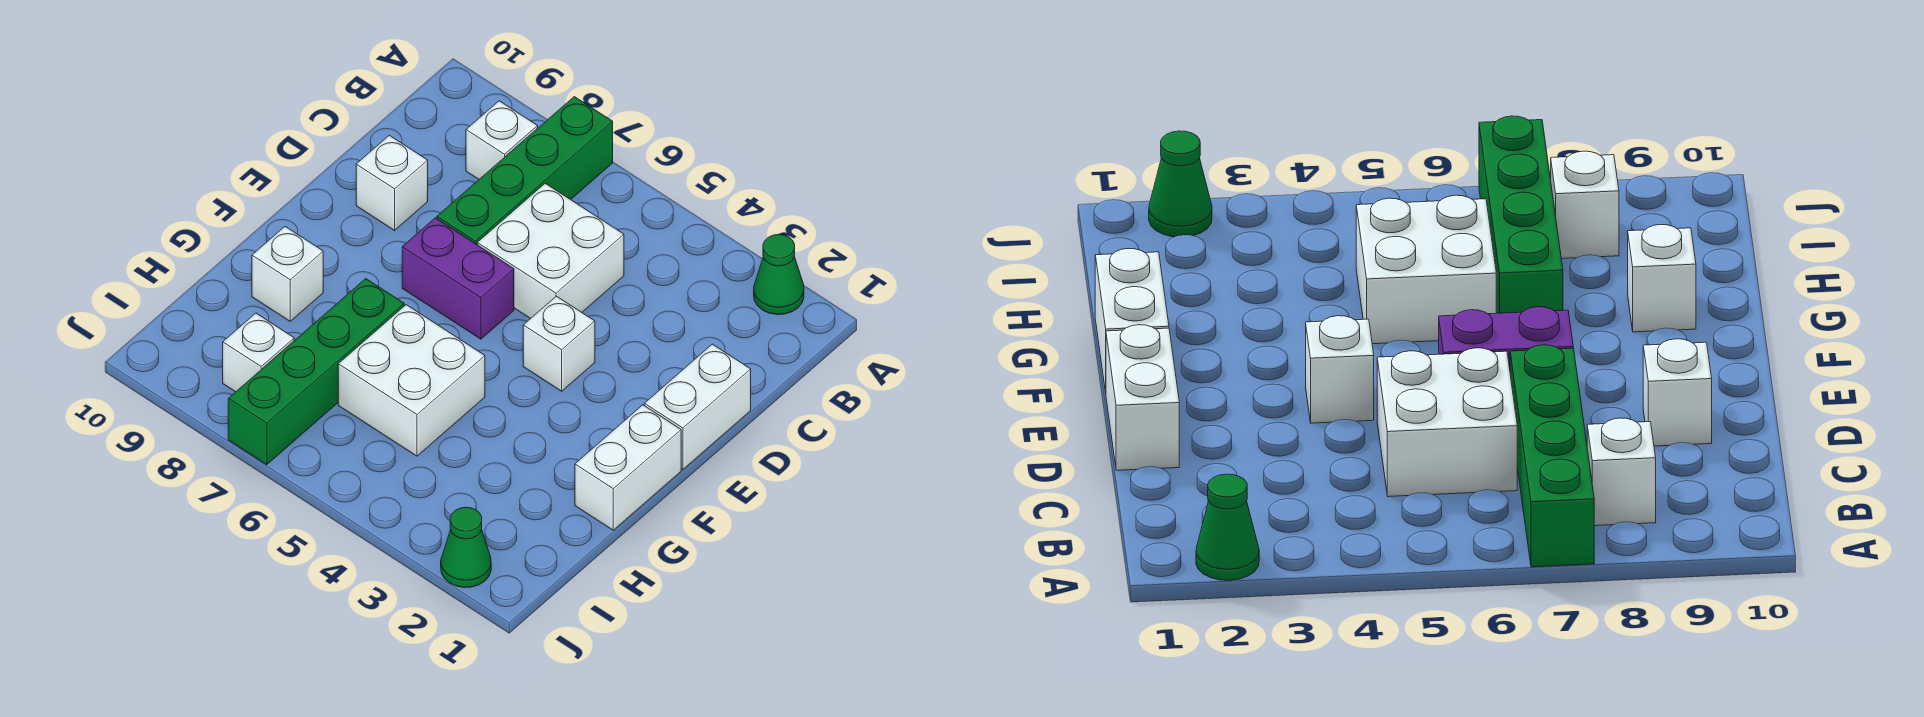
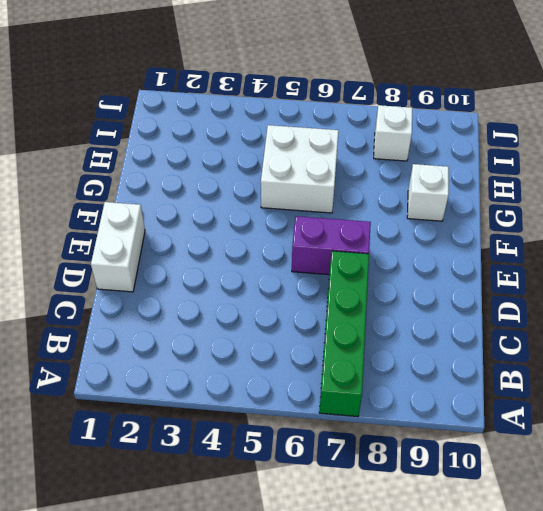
none -> green cone A2 level 1
none -> white brick B8 level 1
none -> white brick C5:D6 level 1

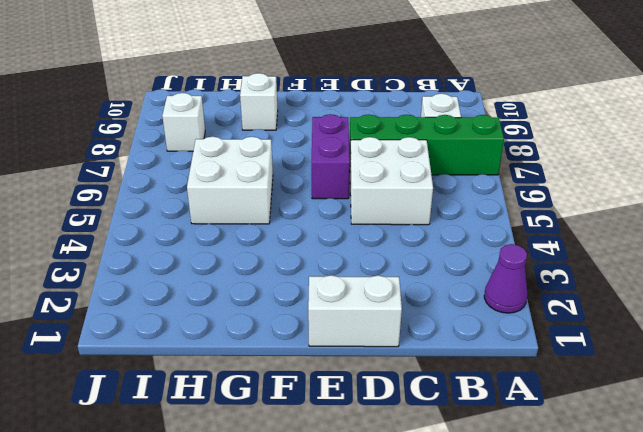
purple cone A2 level 1 -> green cone A2 level 1
none -> white brick D9 level 1
none -> white brick E4 level 1
none -> white brick F1:G1 level 1

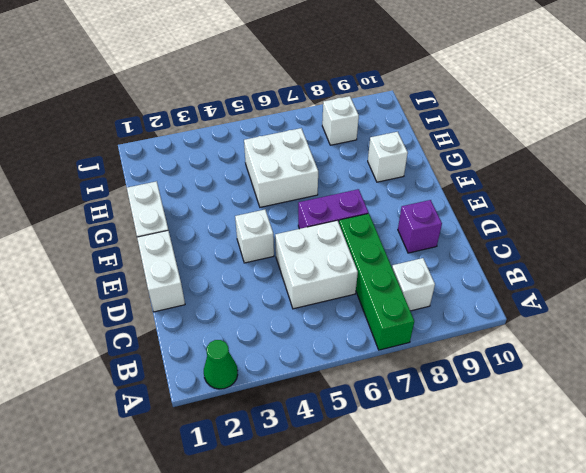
purple brick D9 level 1 -> white brick D9 level 1
none -> green brick G7:J7 level 1
none -> green cone J2 level 1

